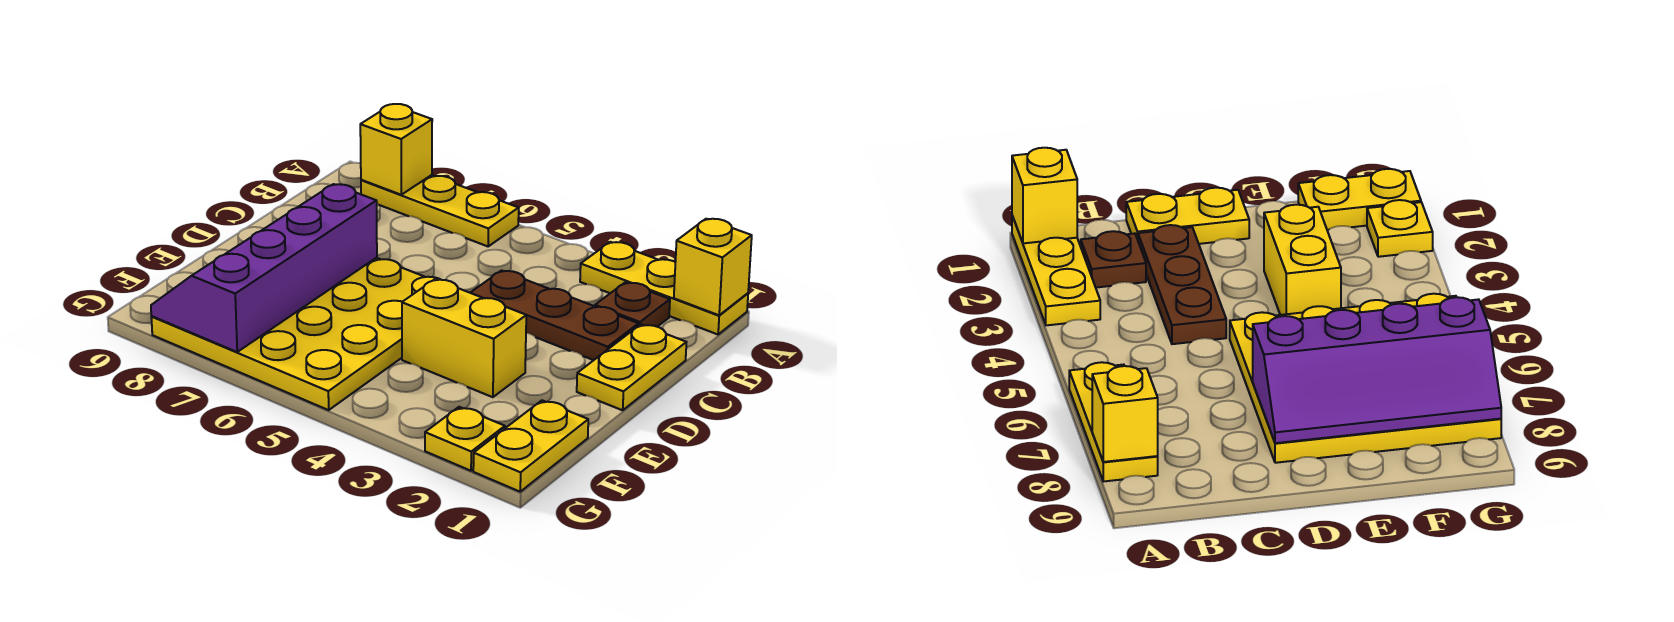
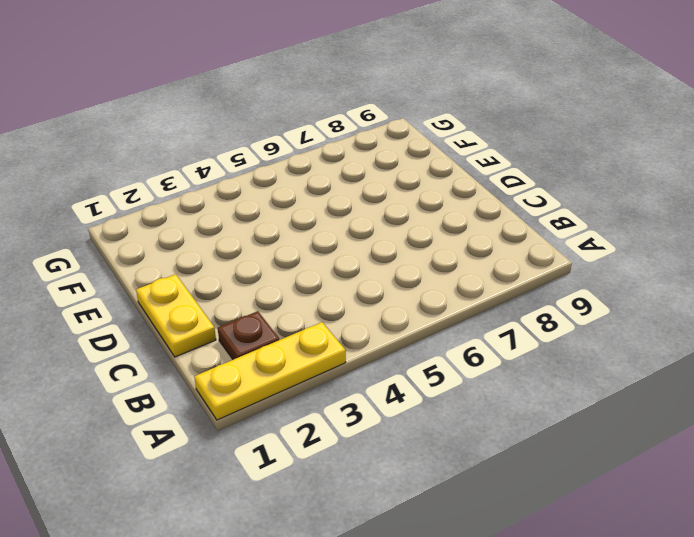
none -> yellow plate A6:A8 level 1
none -> brown plate C2:C4 level 1
none -> yellow plate D5:G8 level 1

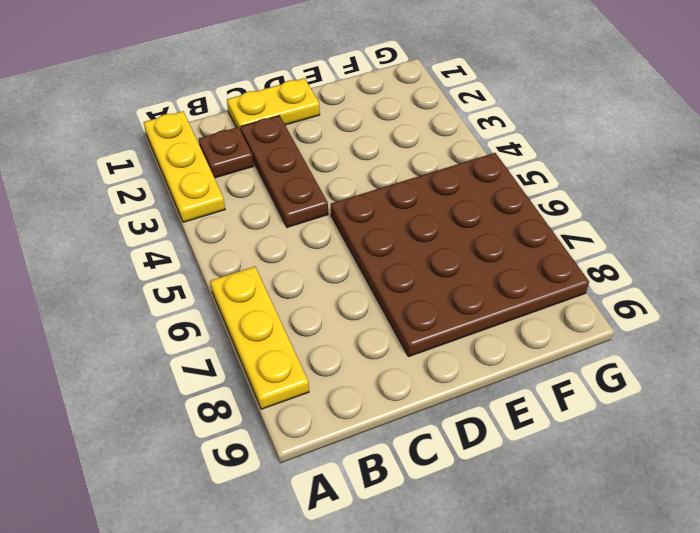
brown plate D5:G8 level 1 -> yellow plate D5:G8 level 1
none -> yellow brick E3:E4 level 1
none -> yellow plate F1:G1 level 1
none -> yellow plate G2 level 1

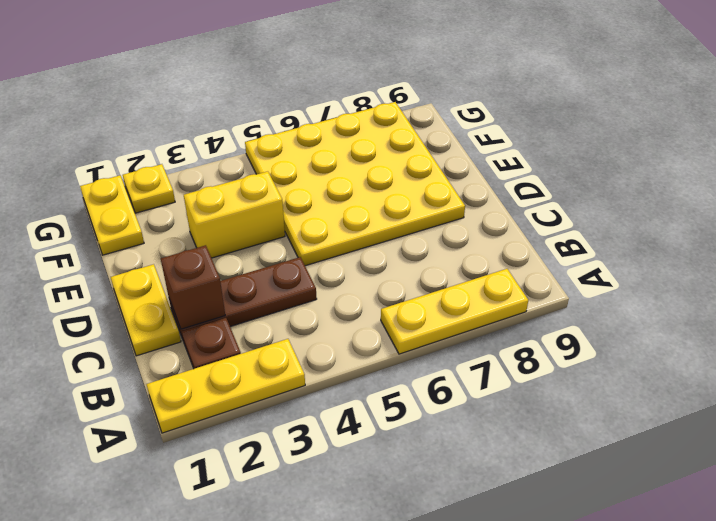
brown brick C2 level 2 -> none
none -> yellow brick A1 level 2
none -> yellow brick A8 level 2
none -> purple slope D7:G8 level 2 top 7

